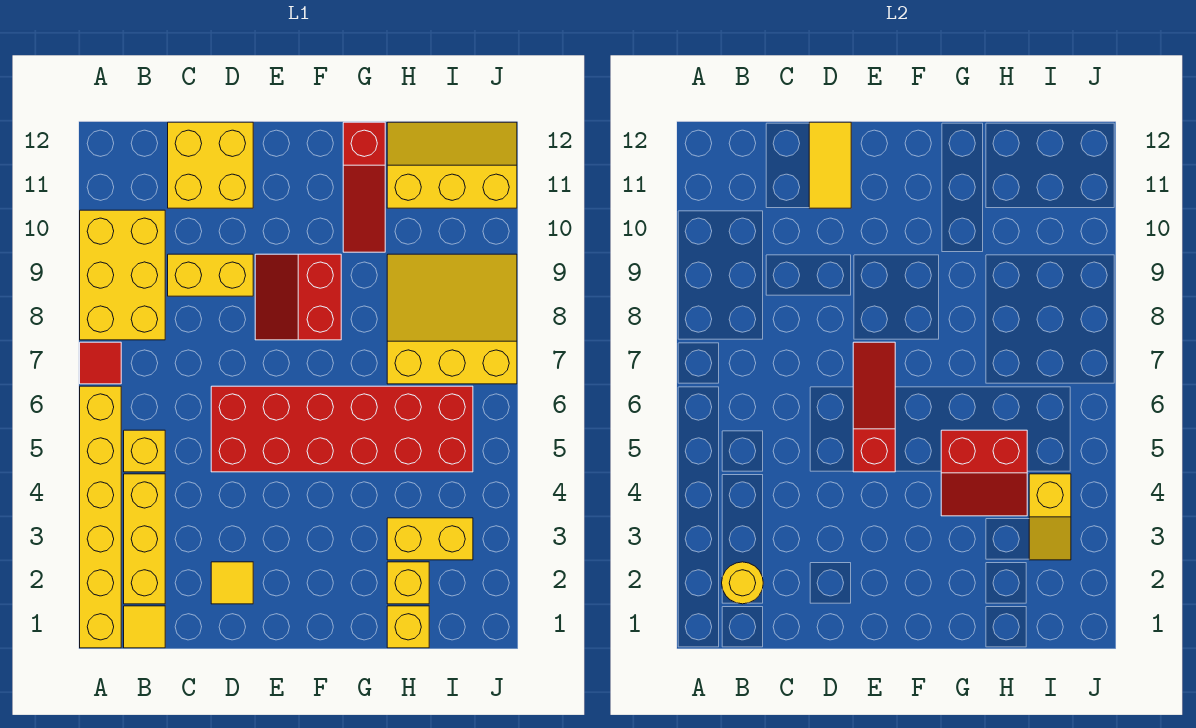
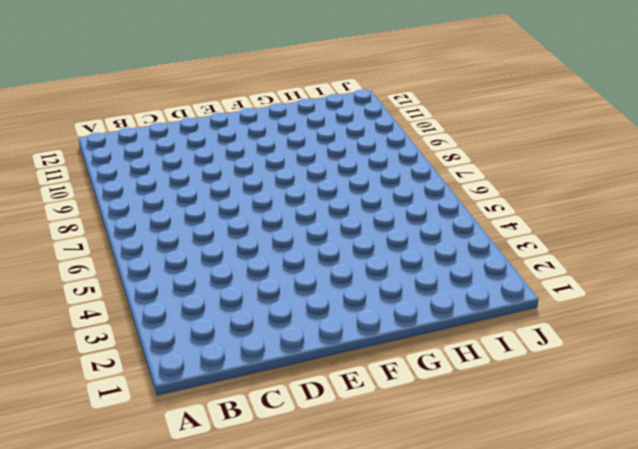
none -> yellow brick A1:A6 level 1
none -> red tile A7 level 1
none -> yellow brick A8:B10 level 1

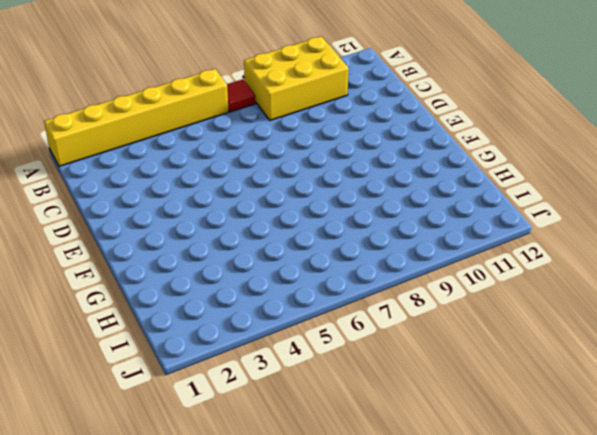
none -> yellow tile B1 level 1
none -> yellow brick B2:B4 level 1
none -> yellow brick B5 level 1

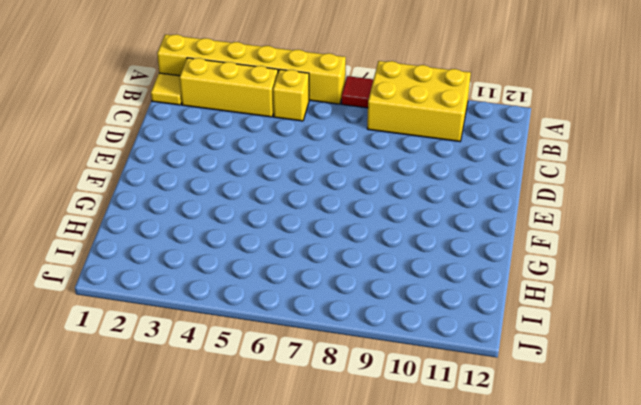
none -> yellow brick C9:D9 level 1
none -> yellow brick C11:D12 level 1
none -> yellow tile D2 level 1

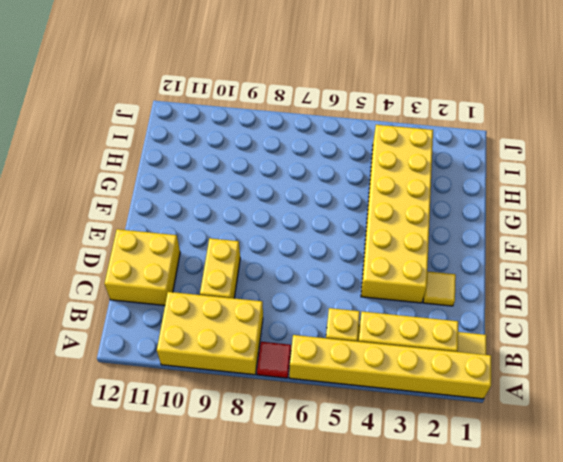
yellow brick D3:I4 level 1 -> yellow brick H3:I3 level 1
none -> red brick D5:I6 level 1
none -> red slope E8:F9 level 1 top F
none -> red slope G10:G12 level 1 top 12

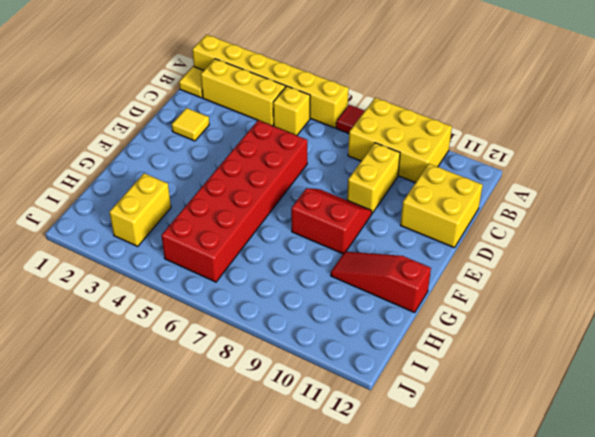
none -> yellow brick H1 level 1
none -> yellow brick H2 level 1
none -> yellow slope H7:J9 level 1 top 7

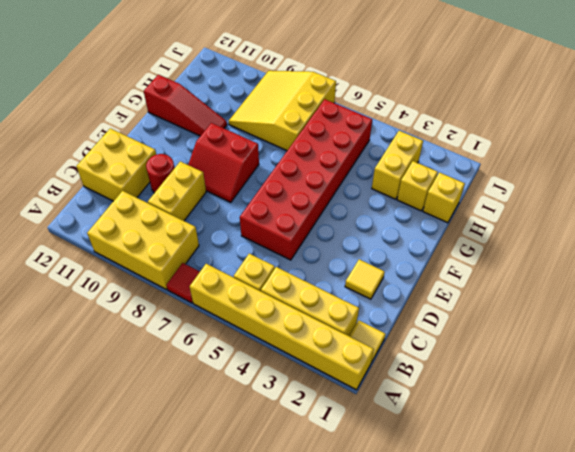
red round brick D10 level 1 -> none
none -> yellow slope H11:J12 level 1 top 11
none -> yellow round brick B2 level 2
none -> yellow tile D11:D12 level 2

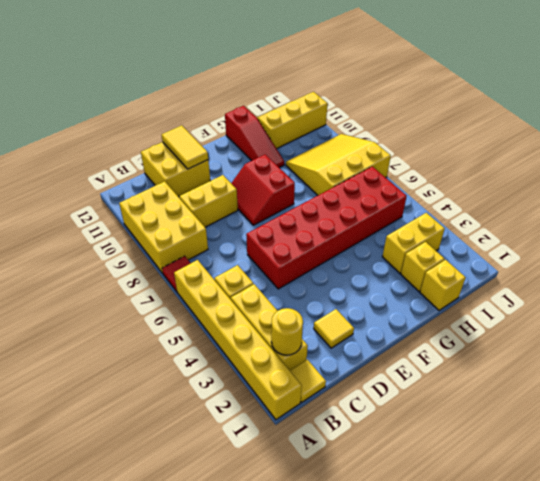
none -> red slope E5:E7 level 2 top 5
none -> red slope G4:H5 level 2 top 5
none -> yellow slope I3:I4 level 2 top 4

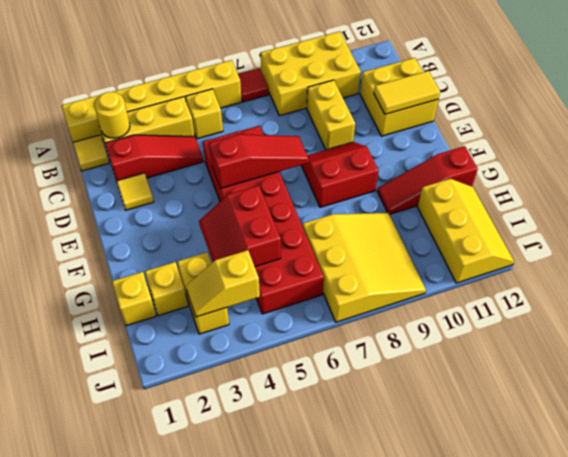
red slope C2:C4 level 1 top 2 -> none

